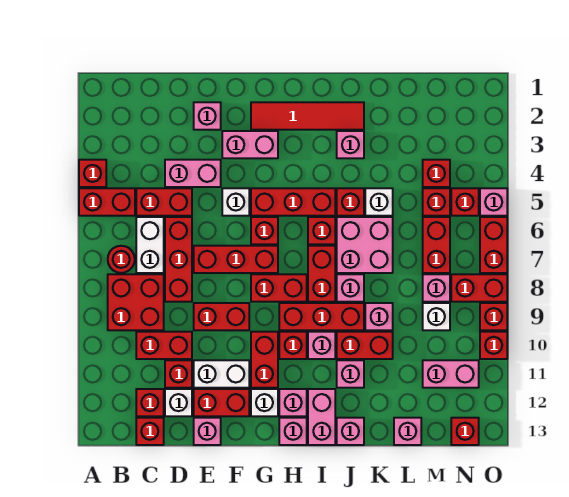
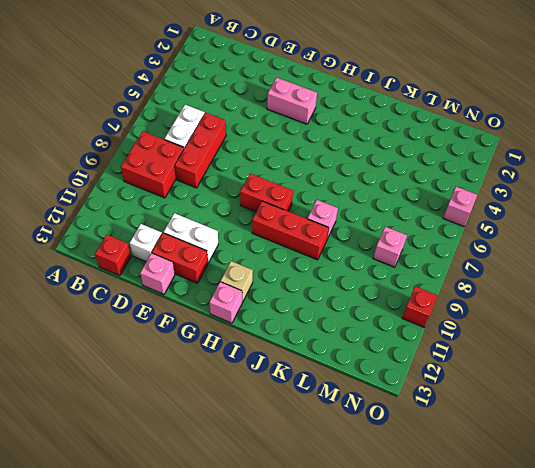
tan brick H12 level 1 -> pink brick H12 level 1
none -> red brick A4 level 1
none -> red brick A5:B5 level 1
none -> red round brick B7 level 1
none -> red brick C5:D5 level 1

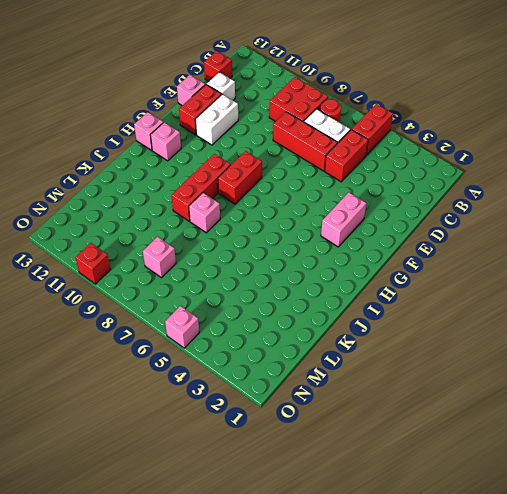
none -> red brick A4 level 1
none -> red brick C10:D10 level 1
none -> red brick C12 level 1
none -> pink brick D4:E4 level 1

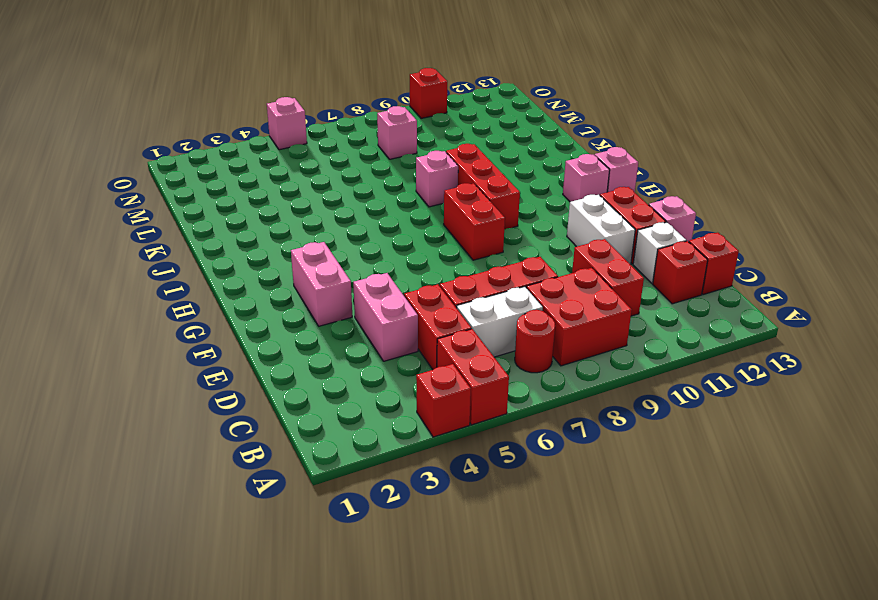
none -> red brick D11 level 1
none -> pink brick E2 level 1
none -> red brick E7:G7 level 1
none -> red brick E9:F9 level 1

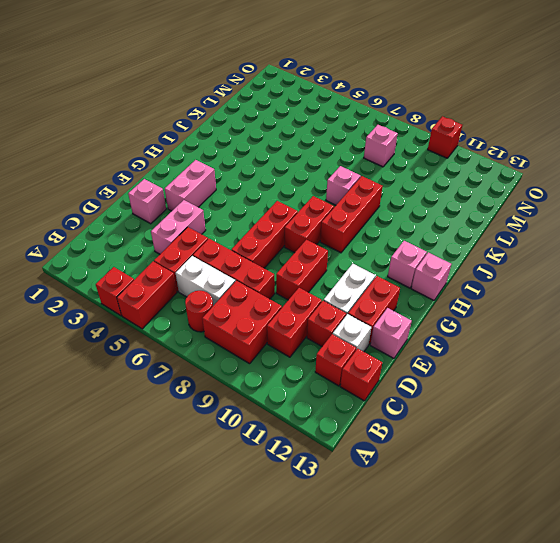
none -> white brick F5 level 1
none -> red tile G2:J2 level 1
none -> red brick G5:I5 level 1
none -> red brick G6 level 1

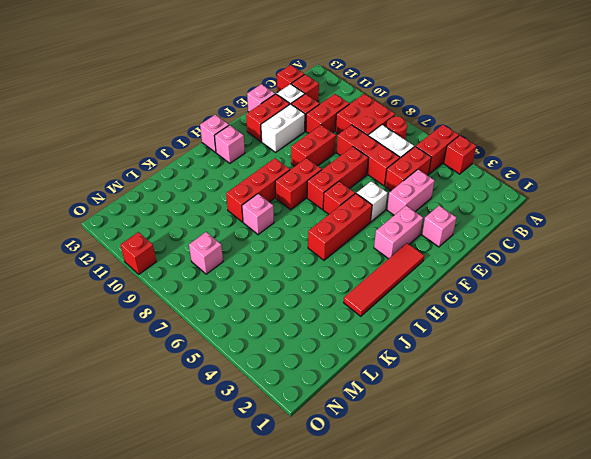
none -> red brick G10:G11 level 1
none -> white brick G12 level 1
none -> red brick H10 level 1
none -> red brick I6 level 1

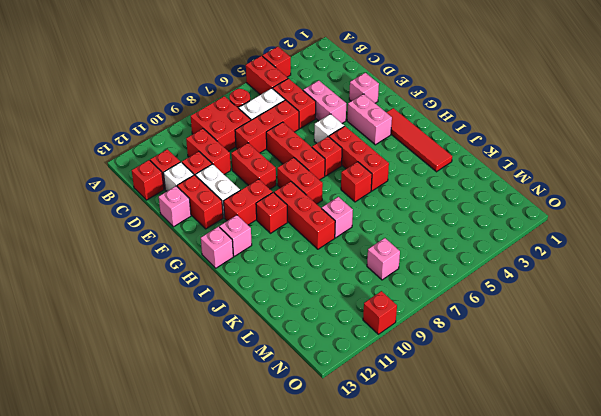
none -> white brick G12 level 1
none -> red brick I7:I8 level 1
none -> pink brick I10 level 1
none -> pink brick I12:I13 level 1

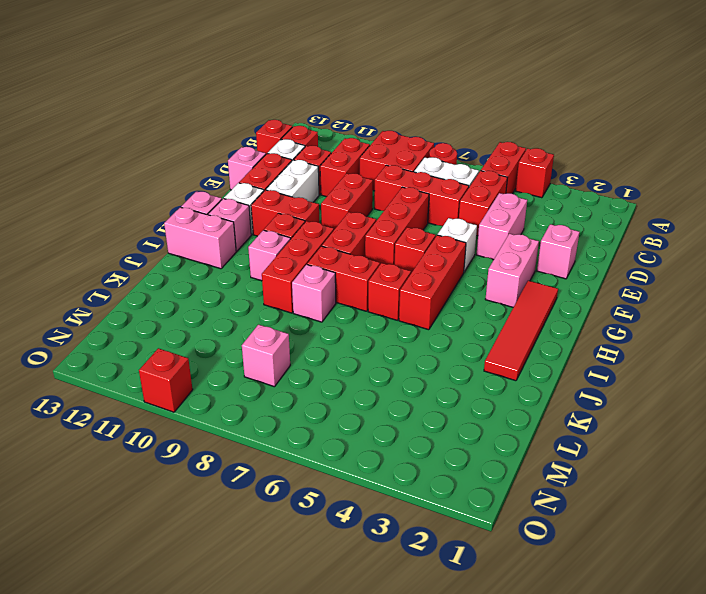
none -> pink brick J3 level 1
none -> red brick J5 level 1
none -> pink brick J6:K7 level 1
none -> red brick J10:K10 level 1

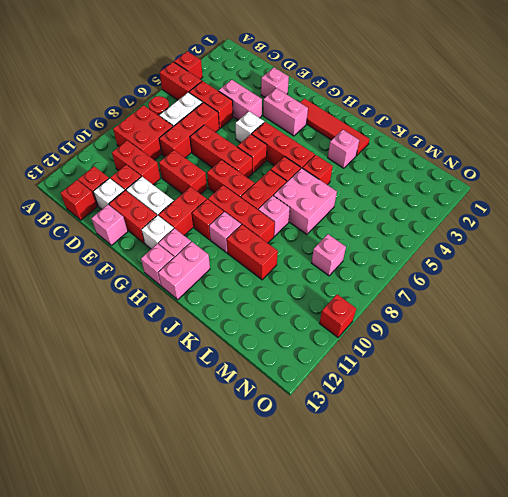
none -> pink brick J11 level 1
none -> pink brick J13 level 1
none -> white brick K5 level 1
none -> pink brick K9 level 1

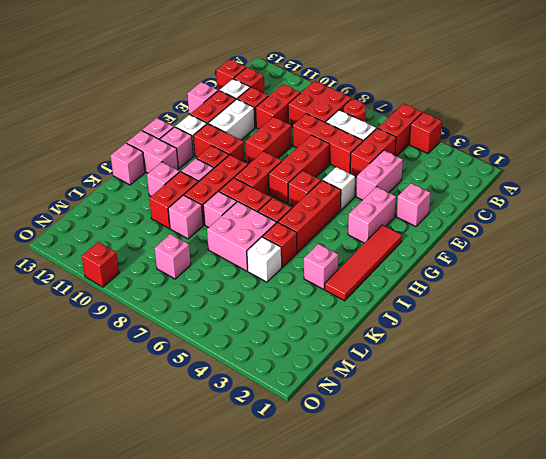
none -> pink brick L13 level 1
none -> red brick M4 level 1
none -> red brick M5 level 1
none -> red brick M6:M7 level 1

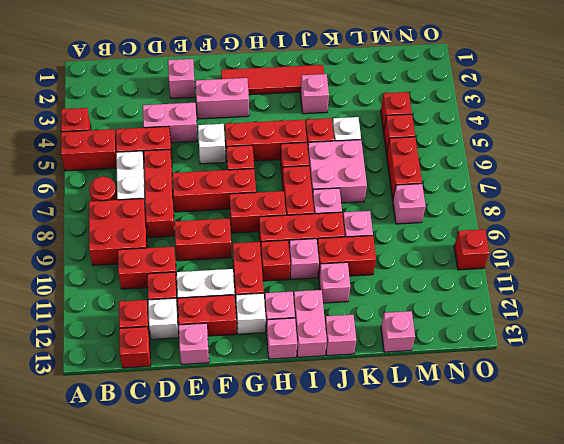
none -> white brick M9 level 1
none -> pink brick M11:N11 level 1
none -> red brick N5 level 1
none -> red brick N8:O8 level 1

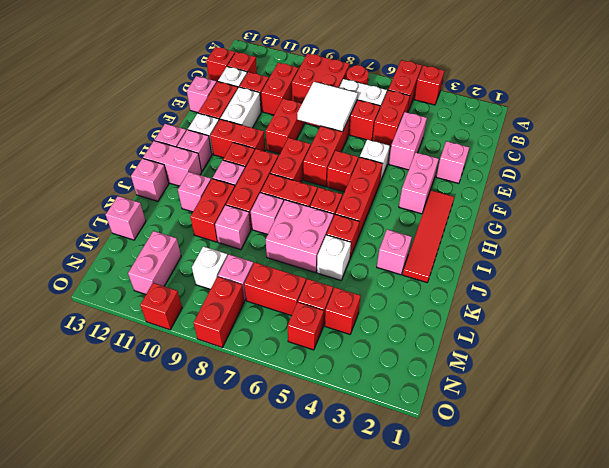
white tile D7:E8 level 2 -> none
none -> red brick N13 level 1
none -> pink brick O5 level 1
none -> red brick O6:O7 level 1
none -> red brick O9 level 1

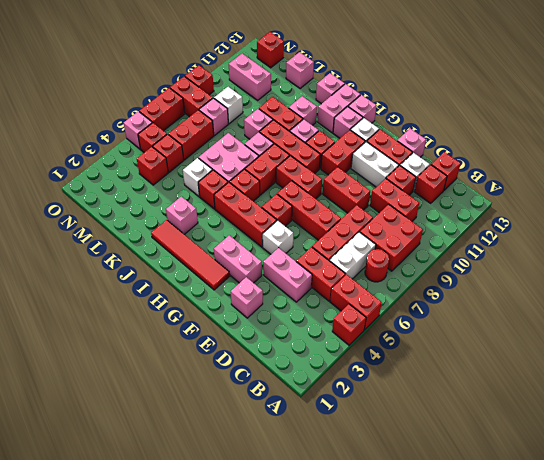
none -> red brick O10 level 1

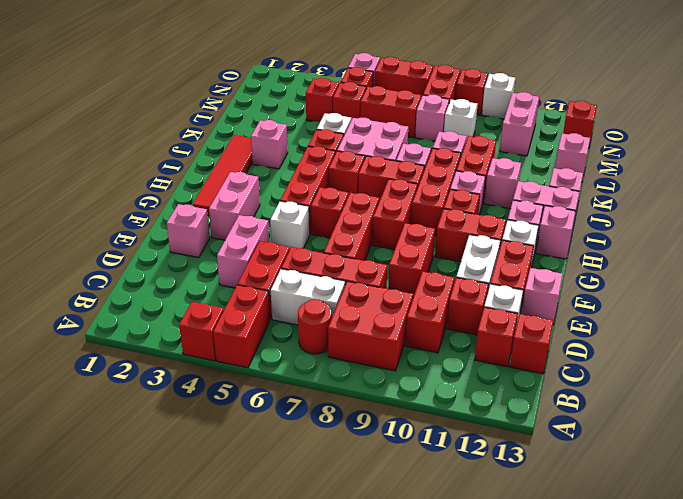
white brick O10 level 1 -> red brick O10 level 1

